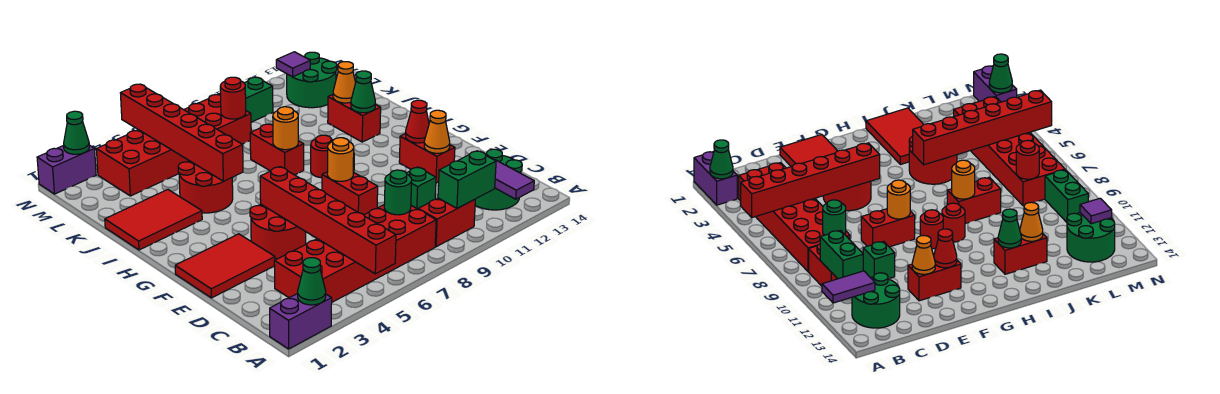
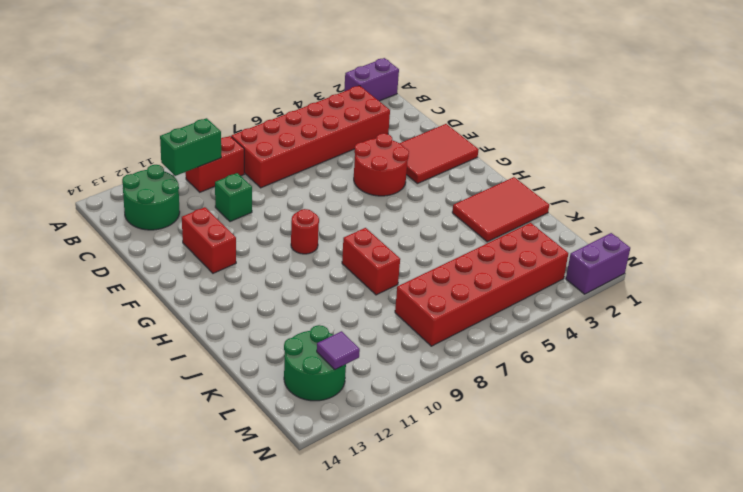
none -> red brick E8:F8 level 1
none -> red round brick H9 level 1
none -> red round brick I4:J5 level 1
none -> red brick I12:J12 level 1

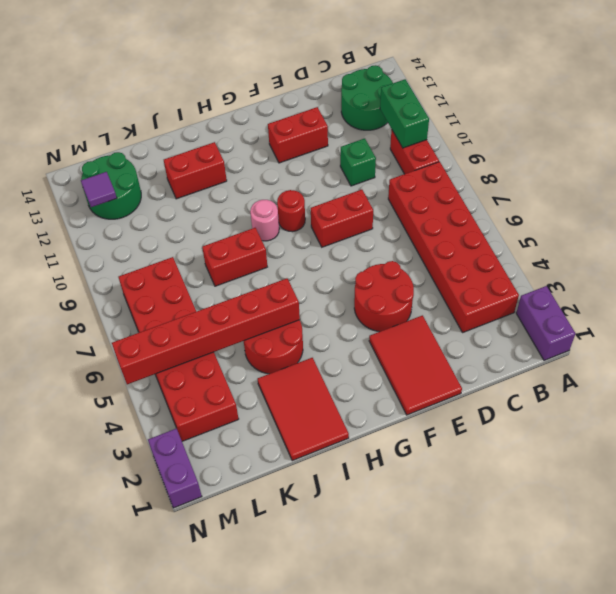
pink round brick H9 level 1 -> red round brick H9 level 1
none -> green brick M9:M10 level 1
none -> green cone A2 level 2
none -> red brick A5:F5 level 2
none -> purple tile A12:B12 level 2

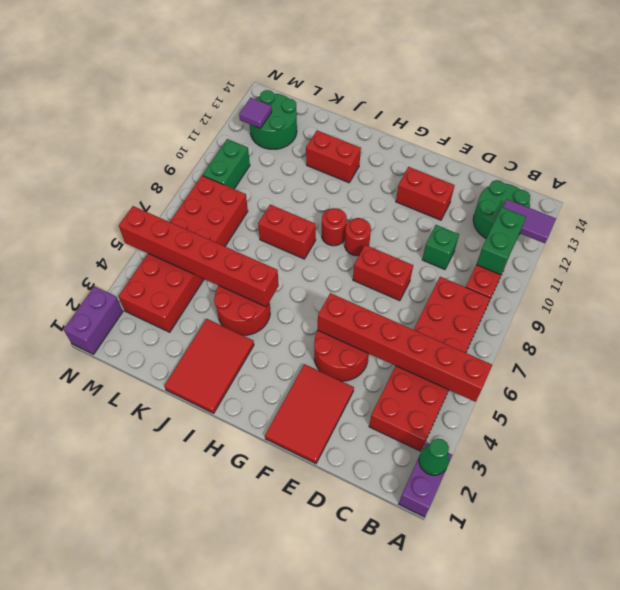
none -> green round brick C8 level 2
none -> orange cone E12 level 2
none -> orange round brick F8 level 2
none -> red cone F12 level 2

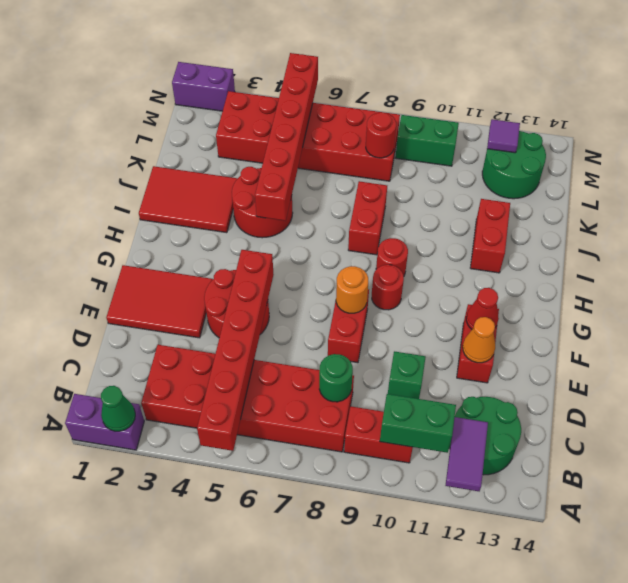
none -> orange round brick I8 level 2
none -> green cone I12 level 2
none -> orange cone J12 level 2
none -> green cone N2 level 2

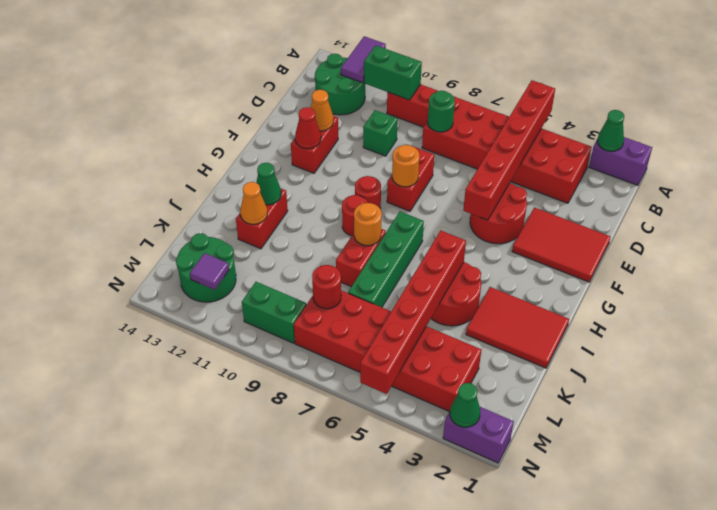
green brick H7:K7 level 1 -> none

